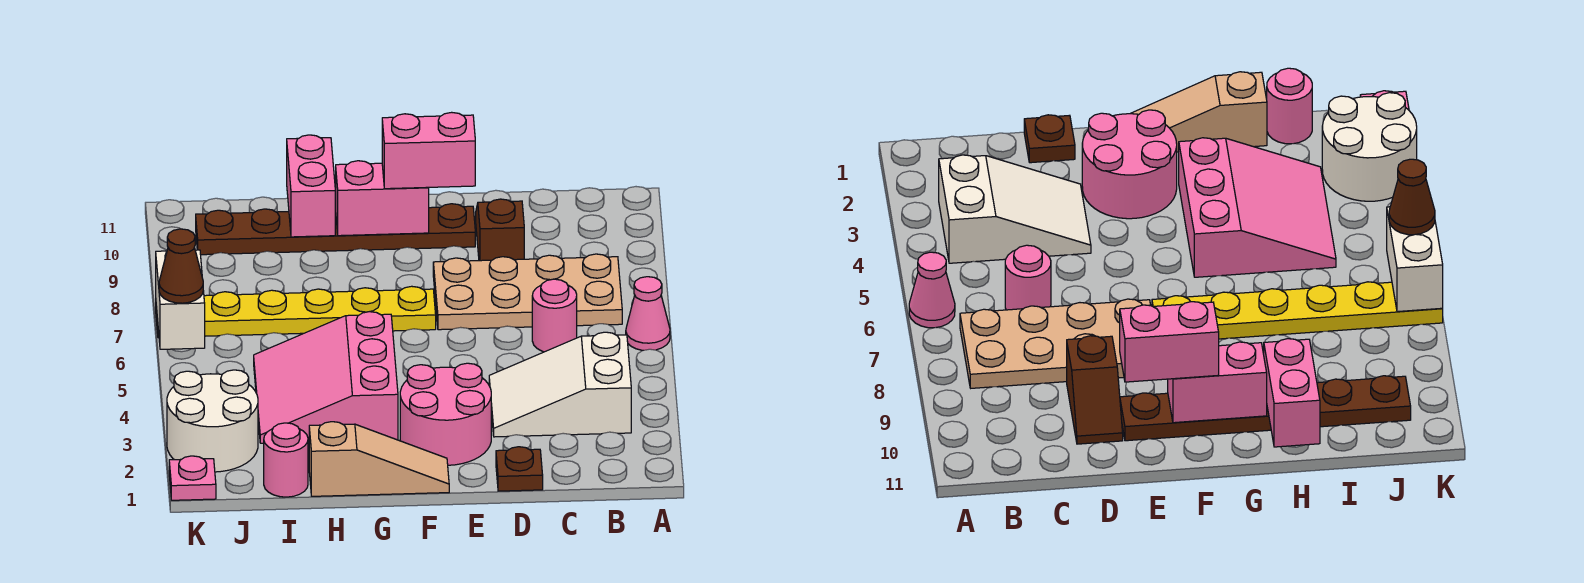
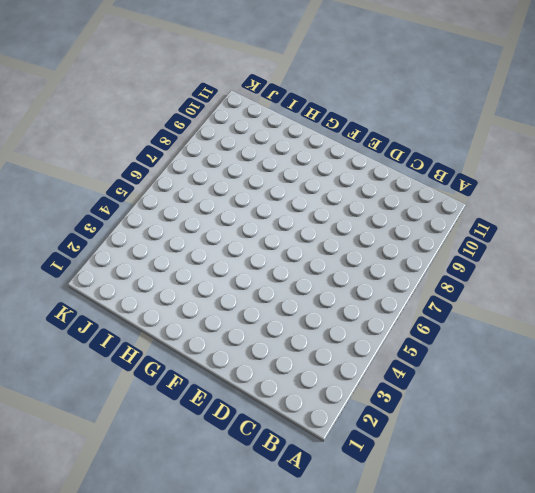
none -> pink cone A6 level 1
none -> white slope B3:D4 level 1 top B
none -> tan plate B7:E8 level 1

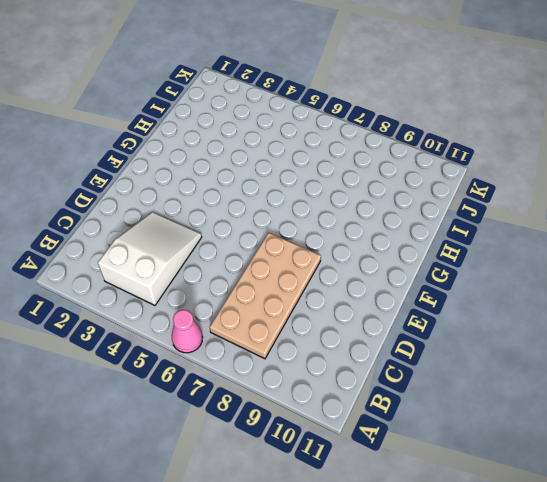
none -> pink round brick C6 level 1
none -> brown plate D1 level 1
none -> brown slope D9:D10 level 1 top 9

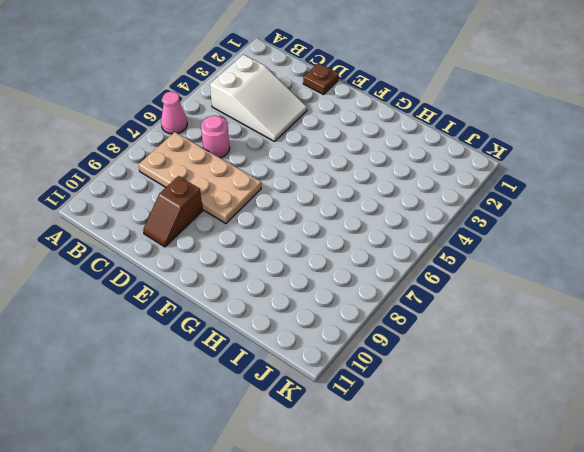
none -> pink round brick E2:F3 level 1
none -> brown plate E10:J10 level 1
none -> tan slope F1:H1 level 1 top H

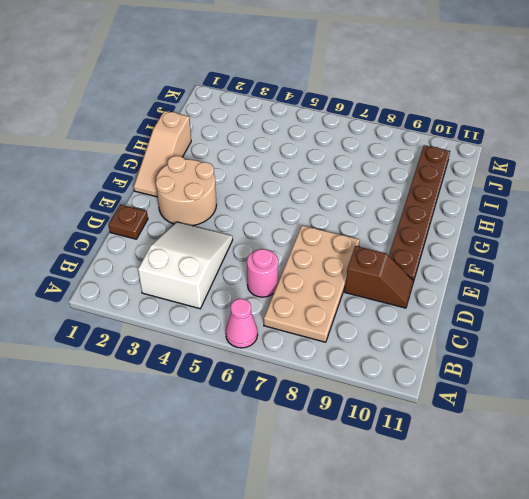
tan round brick E2:F3 level 1 -> pink round brick E2:F3 level 1
none -> yellow plate F7:K7 level 1
none -> pink slope G3:I5 level 1 top G
none -> pink round brick I1 level 1

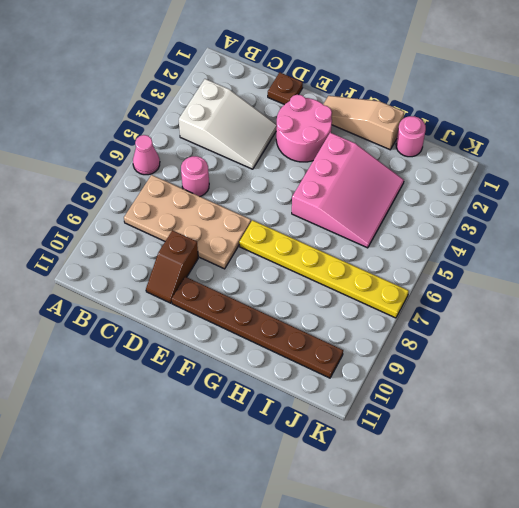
none -> white round brick J2:K3 level 1
none -> pink plate K1 level 1
none -> pink brick F10:G10 level 2

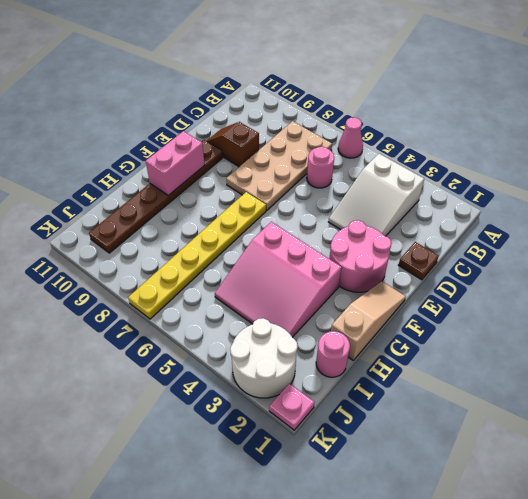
none -> pink brick H10:H11 level 2
none -> white brick K6:K7 level 2
none -> pink brick E10:F10 level 3

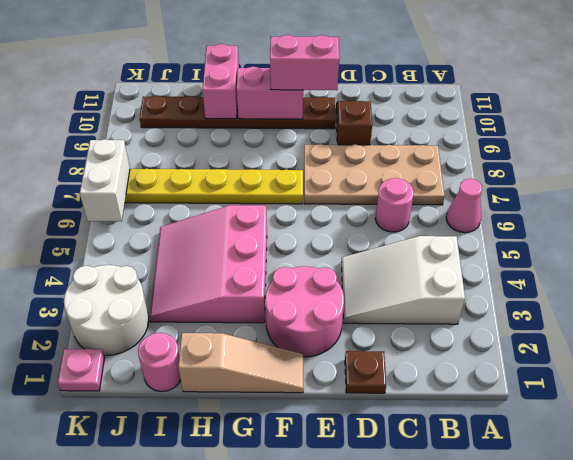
none -> brown cone K6 level 3

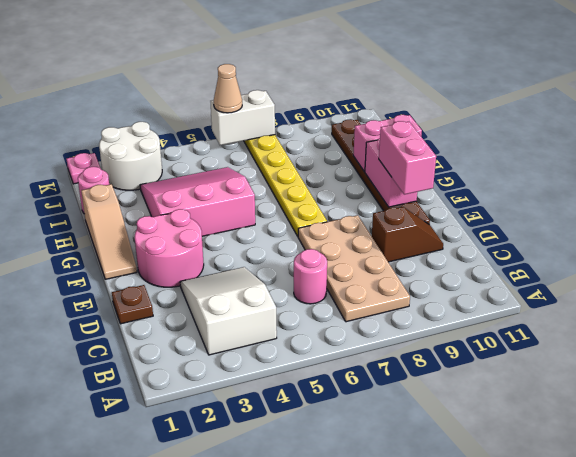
tan cone K6 level 3 -> brown cone K6 level 3
none -> pink cone A6 level 1

